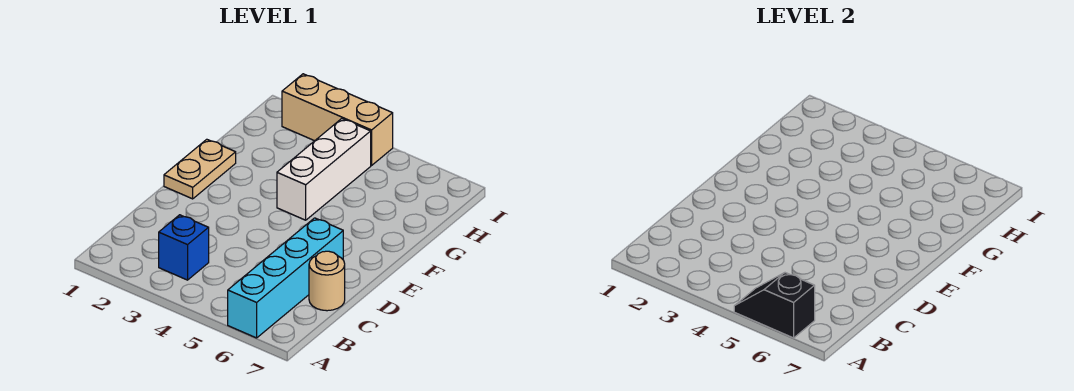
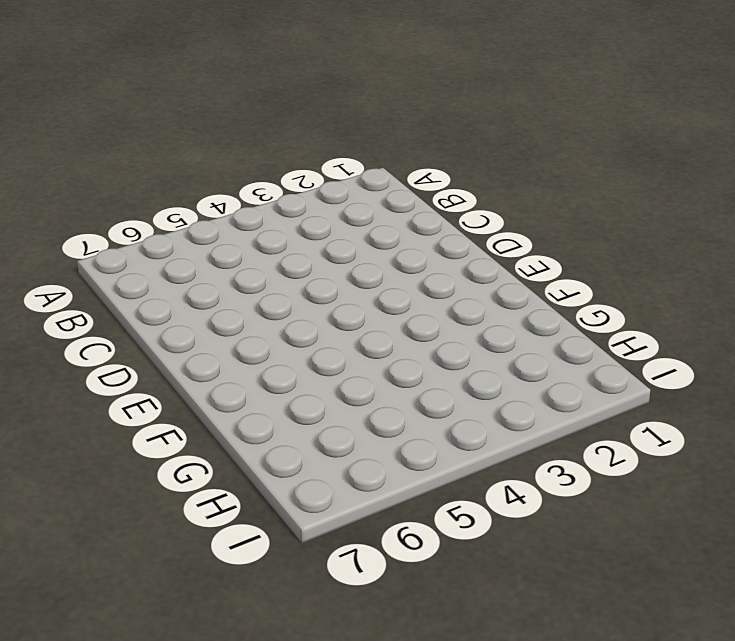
none -> cyan brick A6:D6 level 1
none -> blue brick B3 level 1

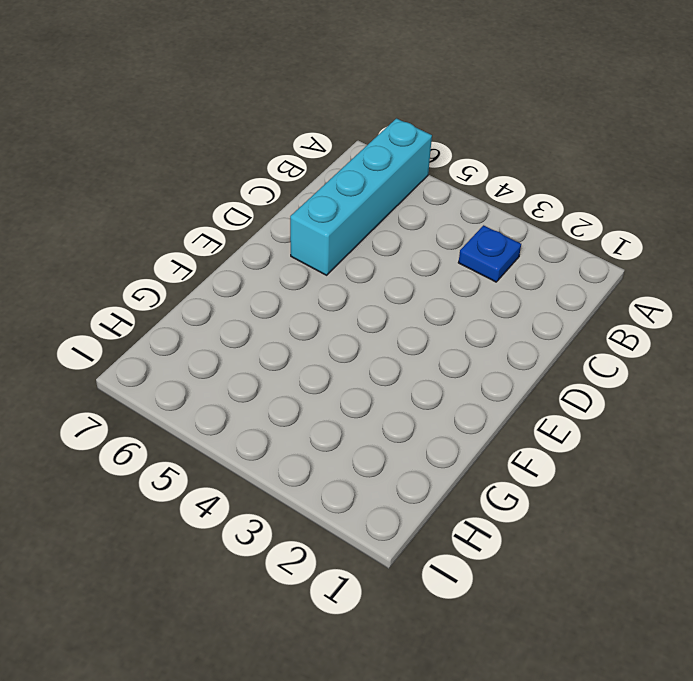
blue plate B3 level 1 -> blue brick B3 level 1
none -> tan round brick C7 level 1
none -> tan plate E1:F1 level 1

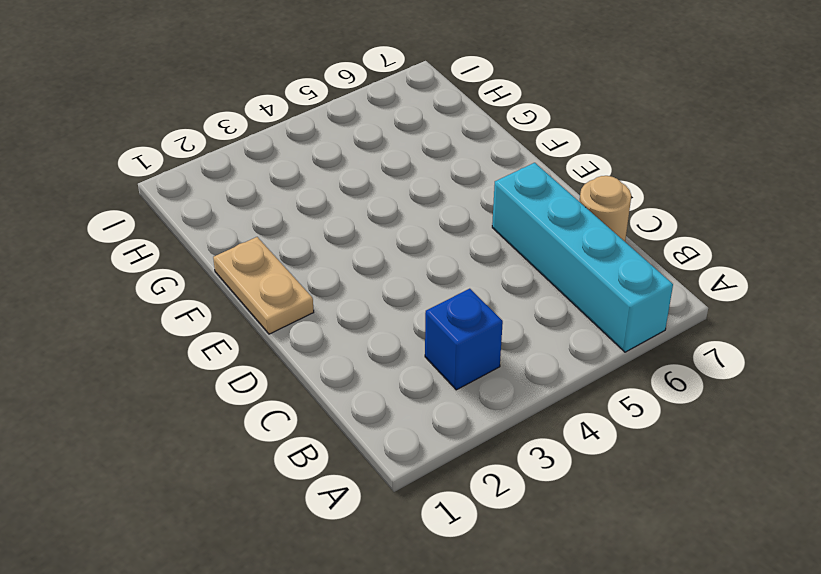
none -> white brick F4:H4 level 1
none -> tan brick I2:I4 level 1

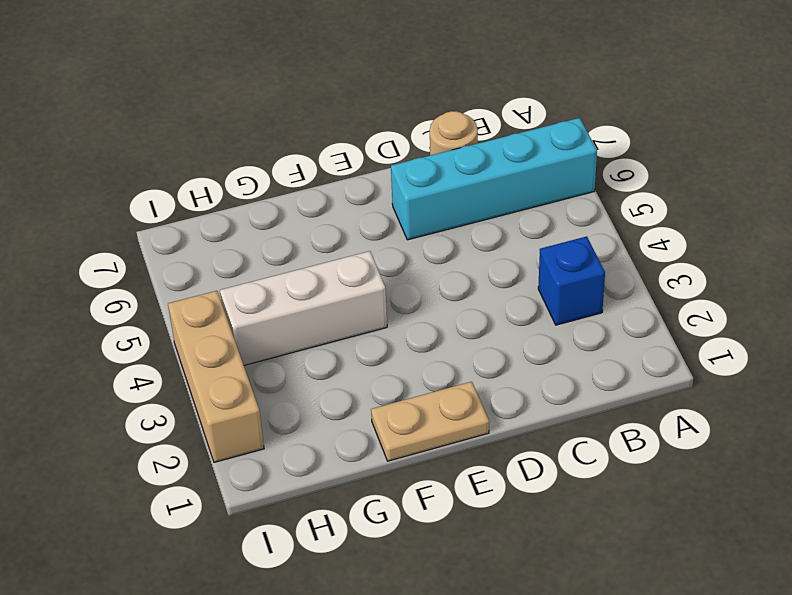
none -> black slope A5:A6 level 2 top 6

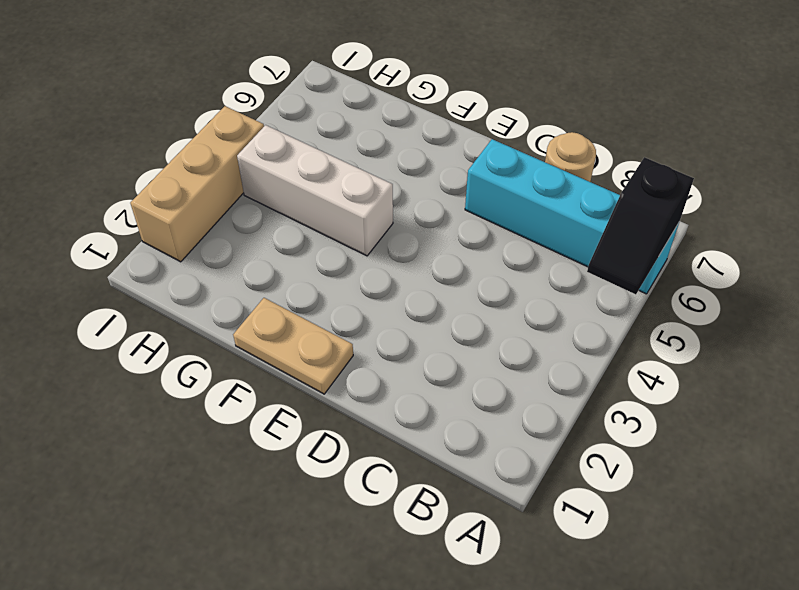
none -> blue brick B3 level 1

